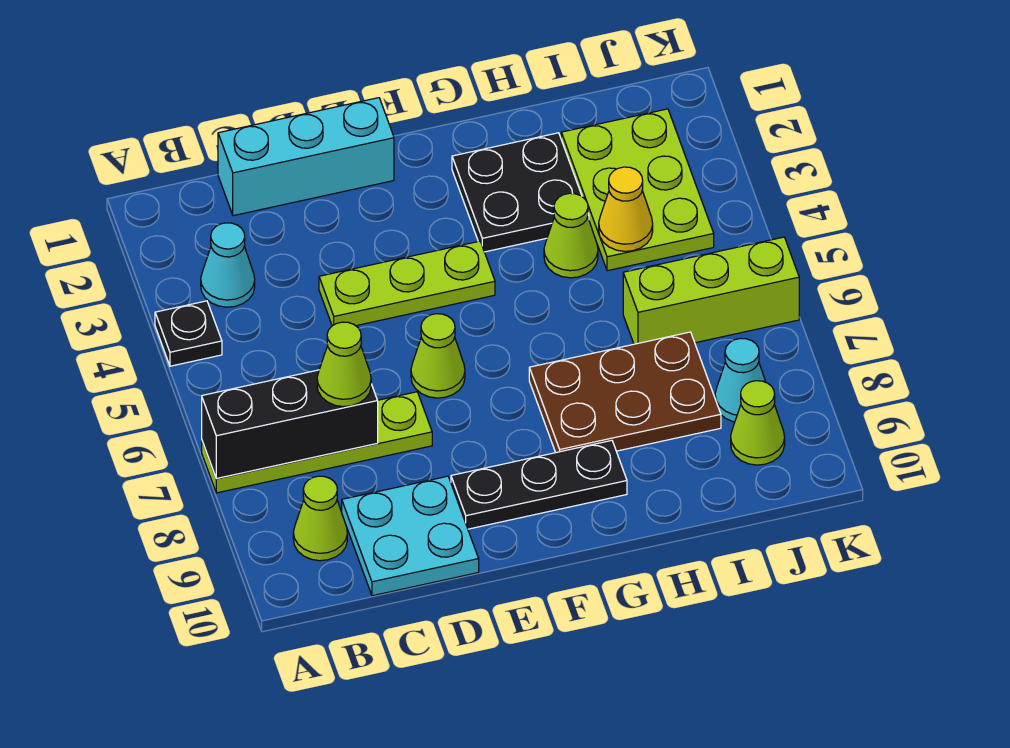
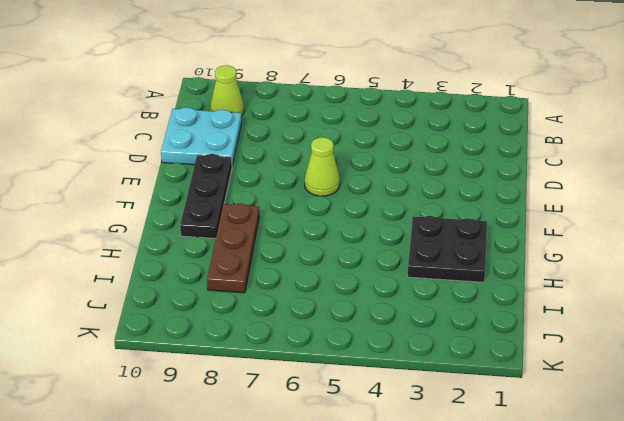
brown plate G8:I8 level 1 -> brown plate G7:I8 level 1
none -> black plate A4 level 1
none -> lime plate A7:D7 level 1
none -> cyan cone B3 level 1

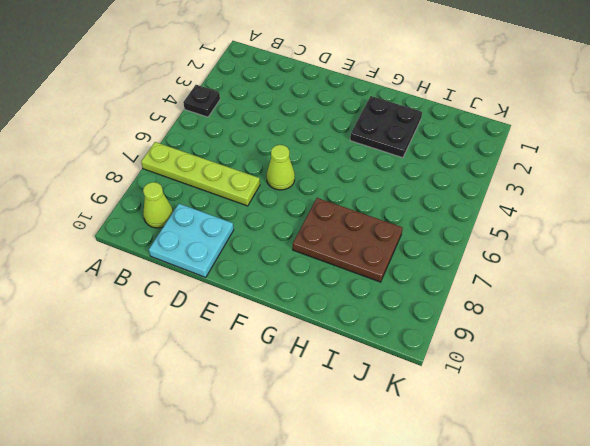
none -> cyan cone B3 level 1
none -> cyan brick C1:E1 level 1
none -> lime plate D4:F4 level 1

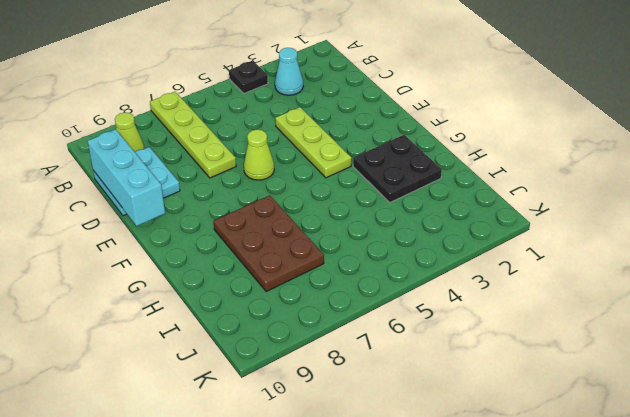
cyan brick C10:E10 level 2 -> cyan brick C1:E1 level 1
none -> black plate E9:G9 level 1
none -> lime cone H4 level 1
none -> lime plate I2:J4 level 1

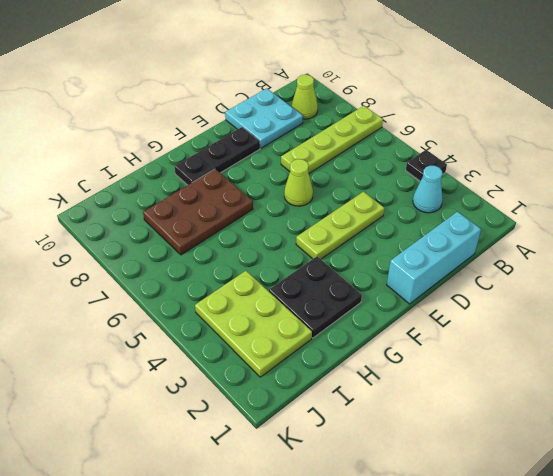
none -> lime cone H4 level 1
none -> lime brick I6:K6 level 1
none -> cyan cone J8 level 1

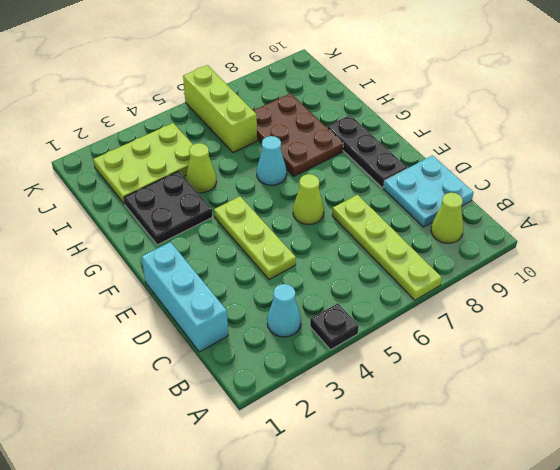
cyan cone G6 level 1 -> cyan cone J8 level 1
none -> lime cone J9 level 1
none -> black brick A7:C7 level 2
none -> yellow cone I4 level 2

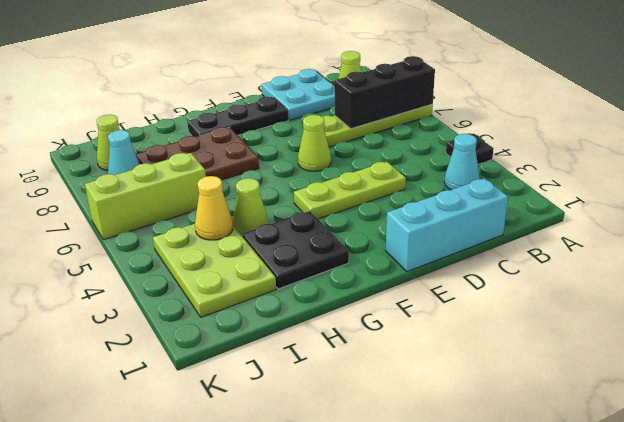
none -> lime cone C7 level 3

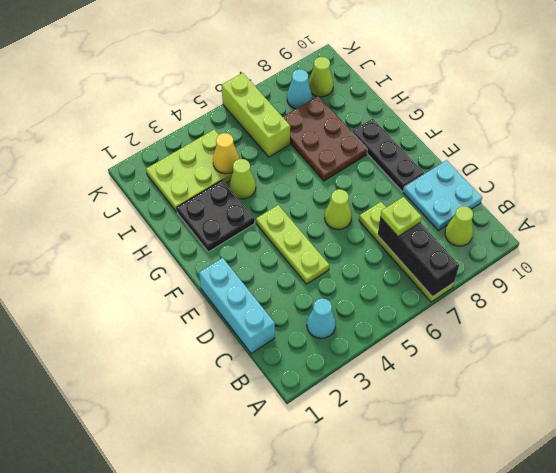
lime plate C7 level 3 -> lime cone C7 level 3
none -> black plate A4 level 1

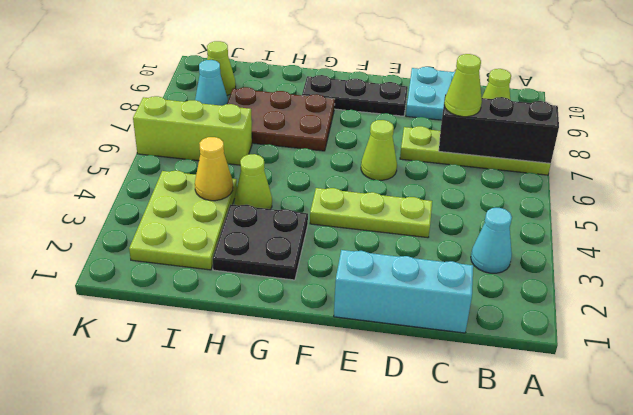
none -> black plate A4 level 1

